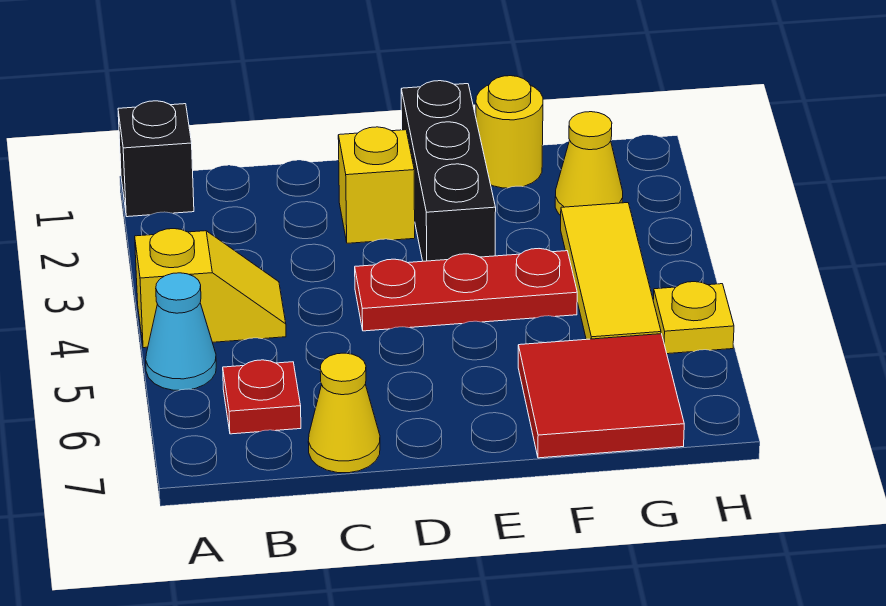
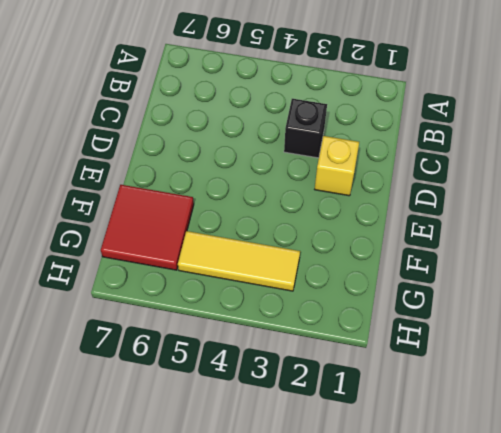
black brick C3 level 1 -> black brick A1 level 1
none -> yellow slope A4:B4 level 1 top A
none -> cyan cone A5 level 1
none -> red plate B6 level 1

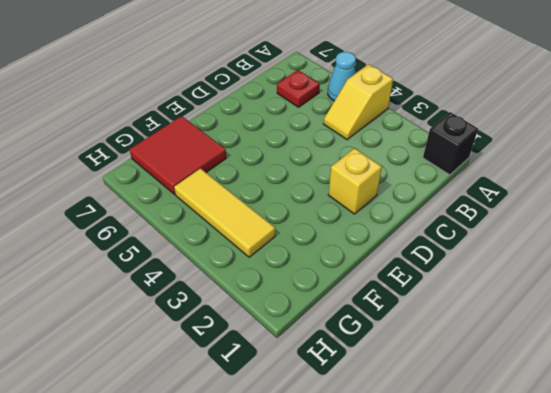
none -> yellow cone C7 level 1
none -> red plate D4:F4 level 1
none -> black brick E1:E3 level 1

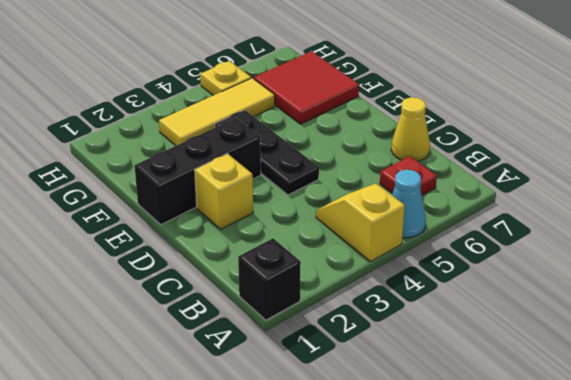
black plate D4:F4 level 1 -> red plate D4:F4 level 1
none -> yellow round brick F1 level 1
none -> yellow cone G2 level 1

